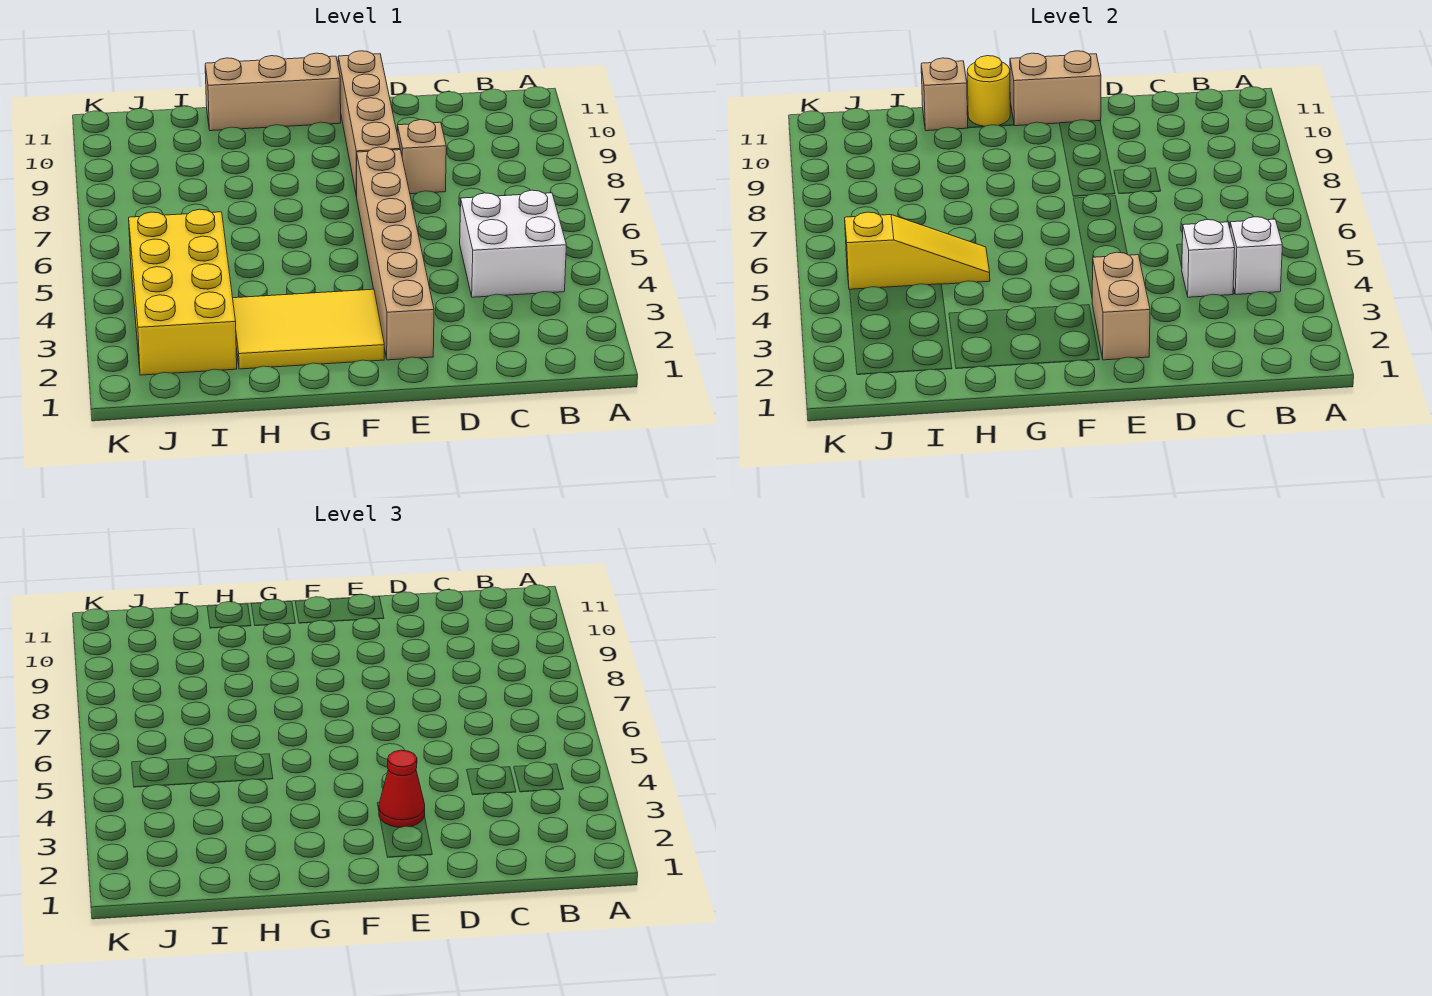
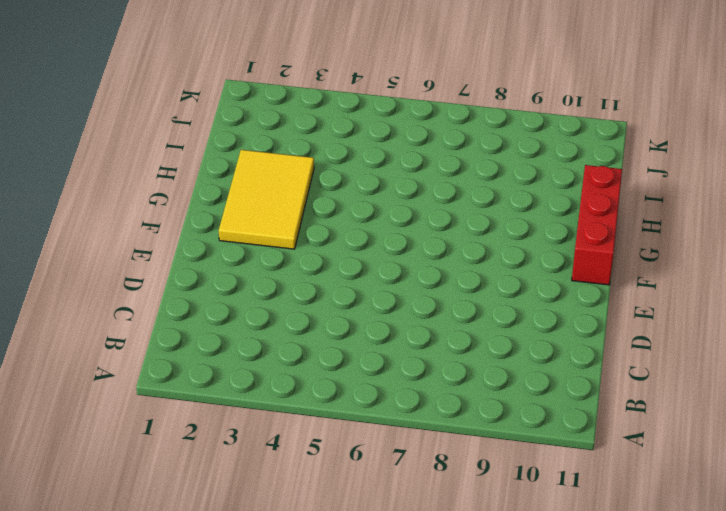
red brick F11:H11 level 1 -> tan brick F11:H11 level 1
none -> white brick B4:C5 level 1
none -> tan brick D8 level 1
none -> tan brick E2:E7 level 1

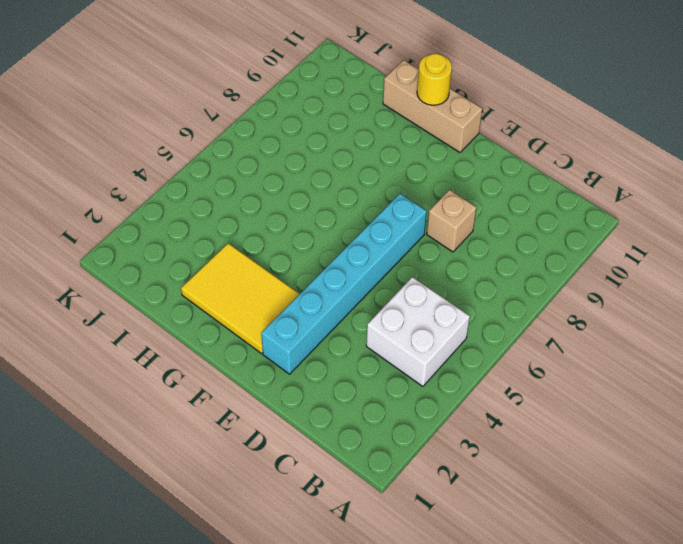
cyan brick E2:E7 level 1 -> tan brick E2:E7 level 1
none -> tan brick E8:E11 level 1
none -> yellow brick I2:J5 level 1
none -> white brick B4 level 2

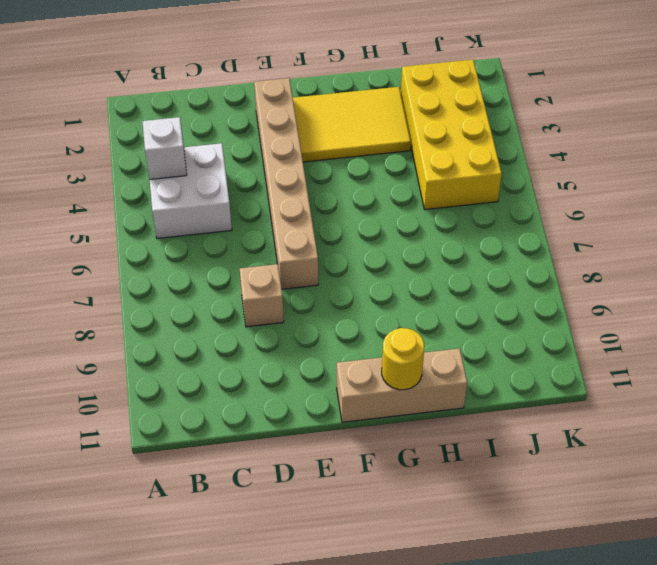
none -> tan brick E8:E11 level 1
none -> white brick C4 level 2
none -> tan brick E2:E3 level 2

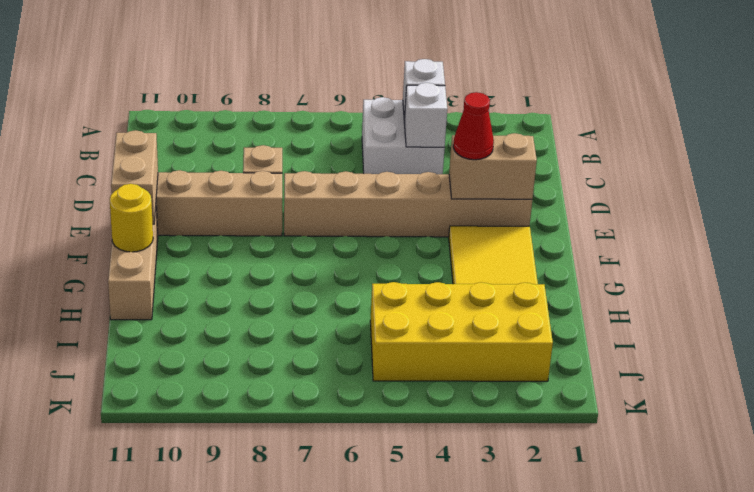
none -> yellow slope H5:J5 level 2 top J
none -> tan brick H11 level 2

